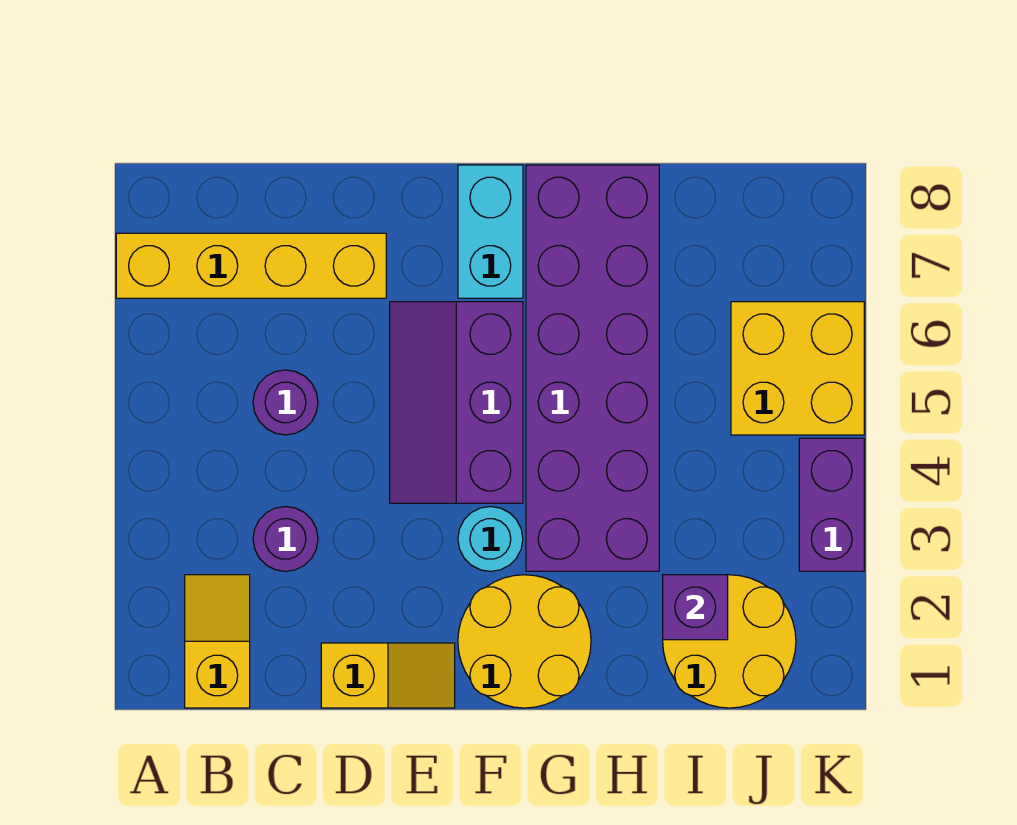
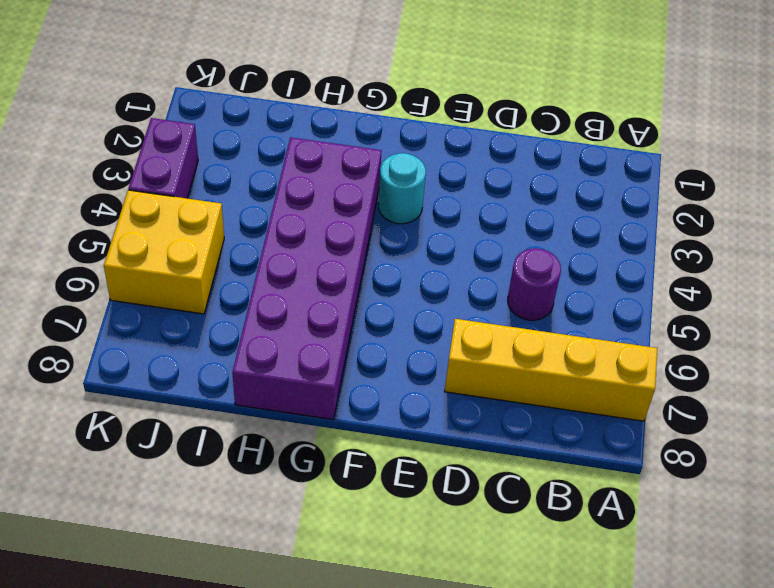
none -> yellow slope B1:B2 level 1 top 1
none -> purple round brick C3 level 1
none -> yellow slope D1:E1 level 1 top D

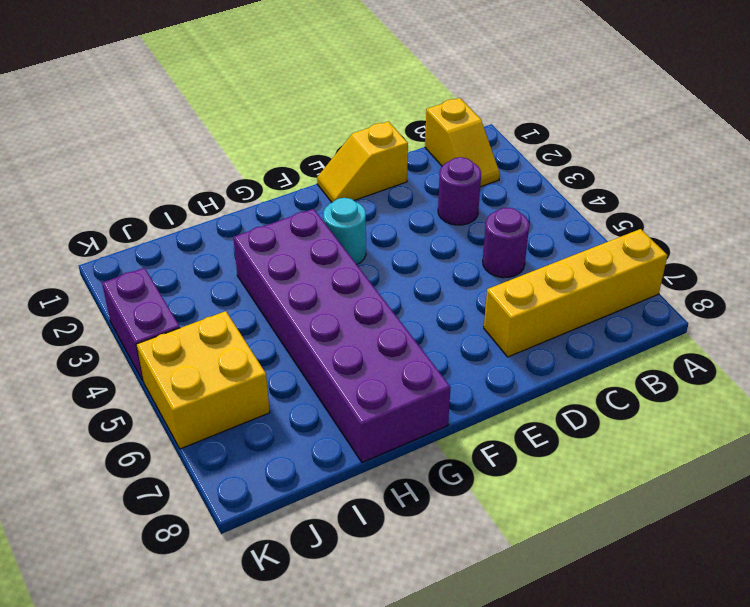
none -> purple slope E4:F6 level 1 top F
none -> yellow round brick F1:G2 level 1
none -> cyan brick F7:F8 level 1

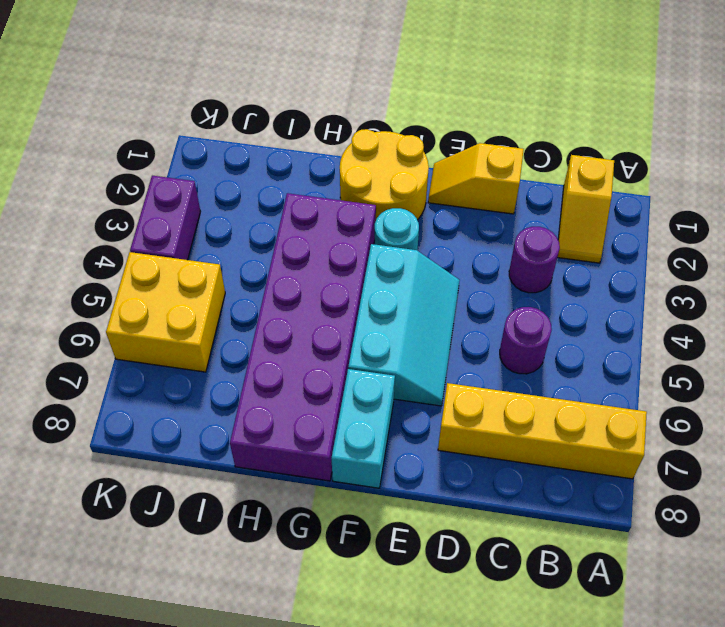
cyan slope E4:F6 level 1 top F -> purple slope E4:F6 level 1 top F
none -> yellow round brick I1:J2 level 1
none -> purple brick I2 level 2

